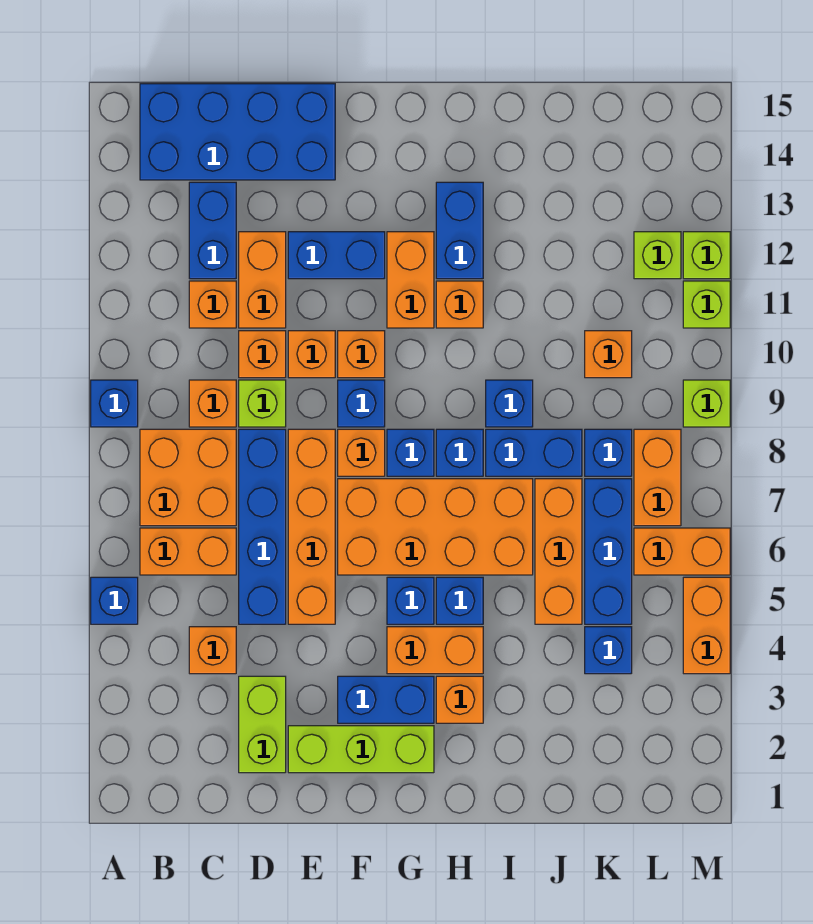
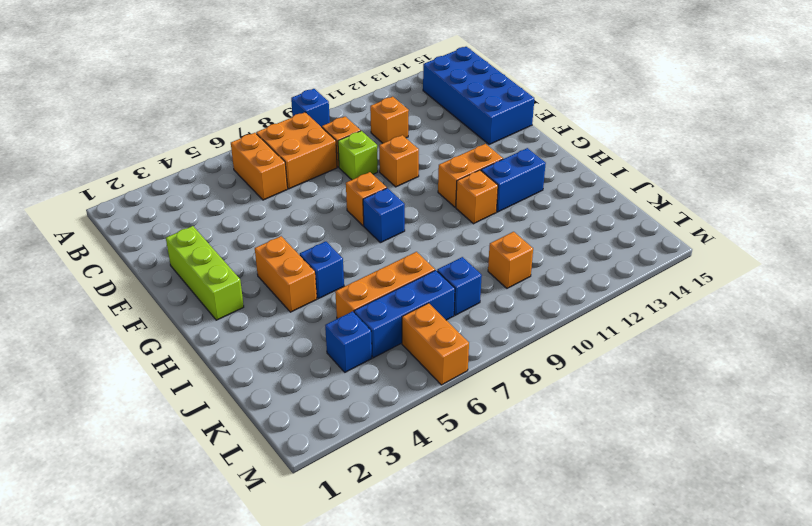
none -> blue brick A5 level 1
none -> orange brick C4 level 1
none -> blue brick C12:C13 level 1
none -> lime brick D2:D3 level 1

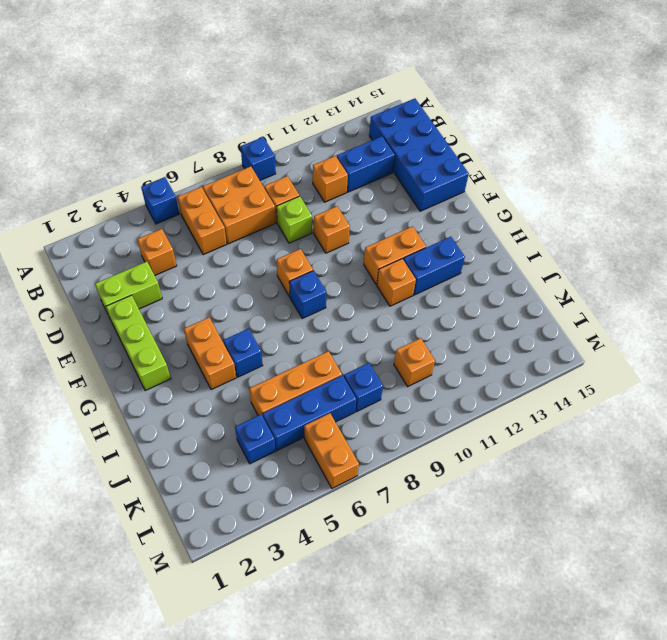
none -> blue brick D5:D8 level 1
none -> orange brick D10 level 1
none -> orange brick D11:D12 level 1
none -> orange brick E5:E8 level 1

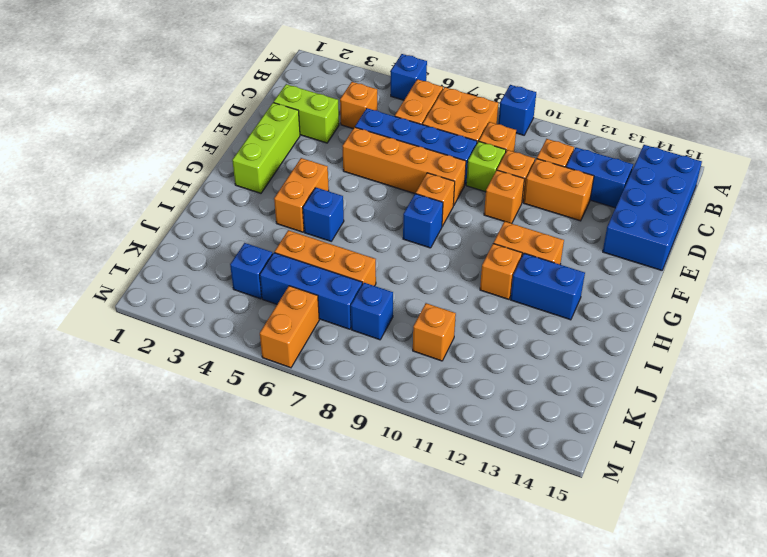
none -> blue brick E12:F12 level 1
none -> blue brick F3:G3 level 1
none -> orange brick F6:I7 level 1
none -> blue brick F9 level 1

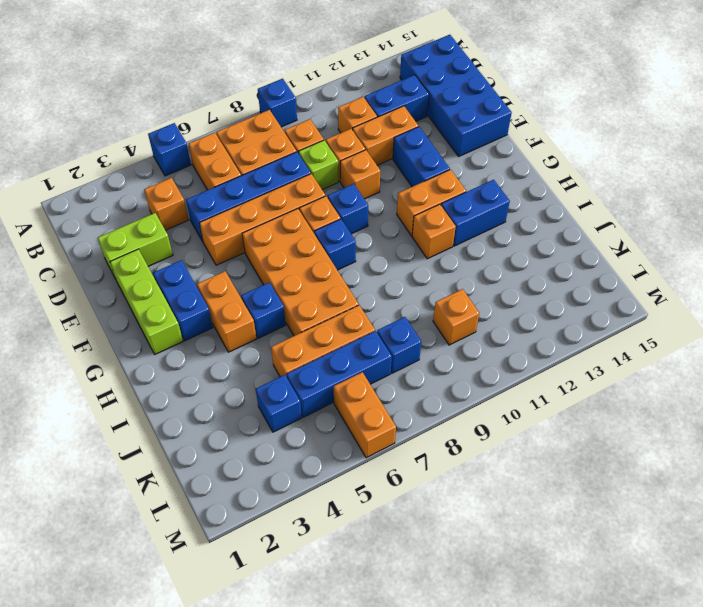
none -> orange brick F10 level 1
none -> blue brick G5 level 1
none -> orange brick H3 level 1
none -> blue brick H8 level 1

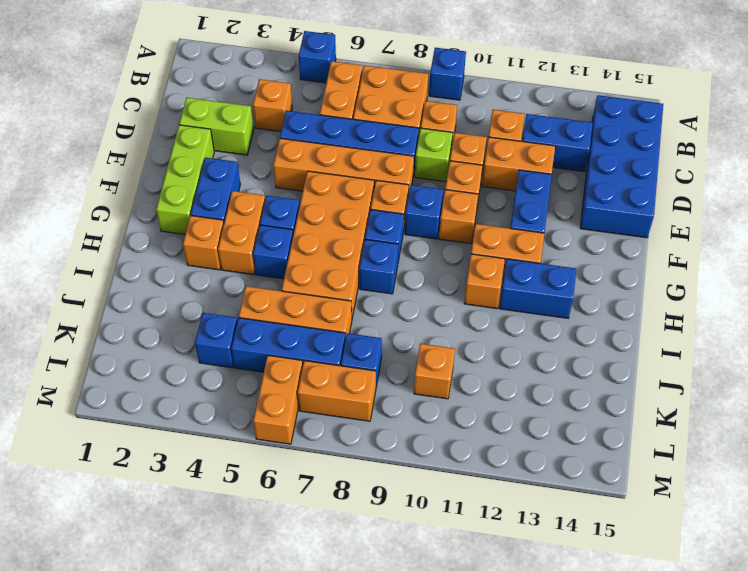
none -> blue brick I8:J8 level 1
none -> blue brick I9 level 1
none -> lime brick L12 level 1
none -> orange brick M4:M5 level 1

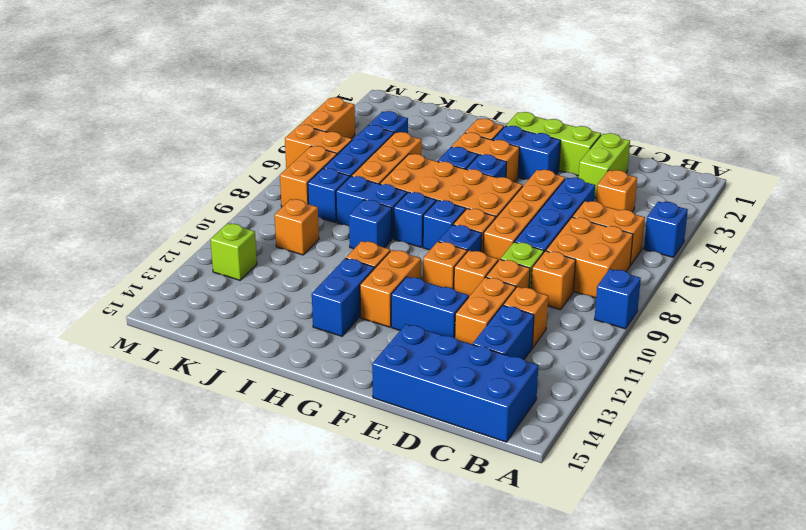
none -> lime brick M9 level 1
none -> lime brick M11 level 1
none -> lime brick M12 level 1

